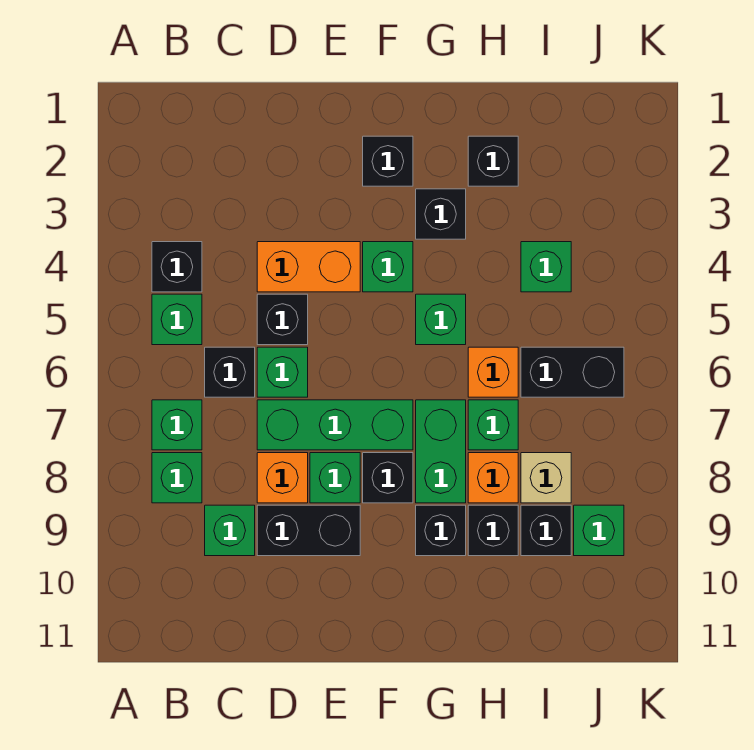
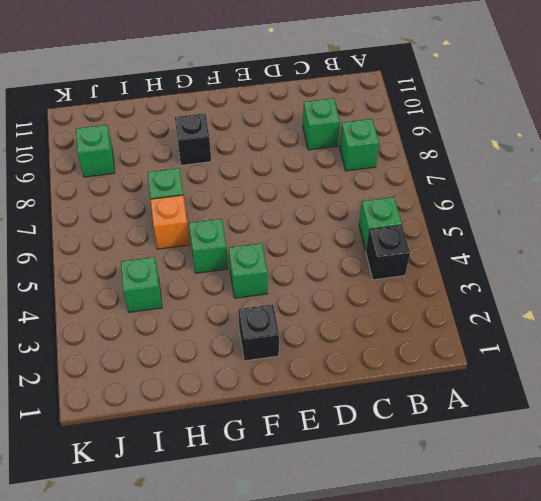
none -> green brick B7 level 1
none -> black brick C6 level 1
none -> orange brick D4:E4 level 1
none -> black brick D5 level 1

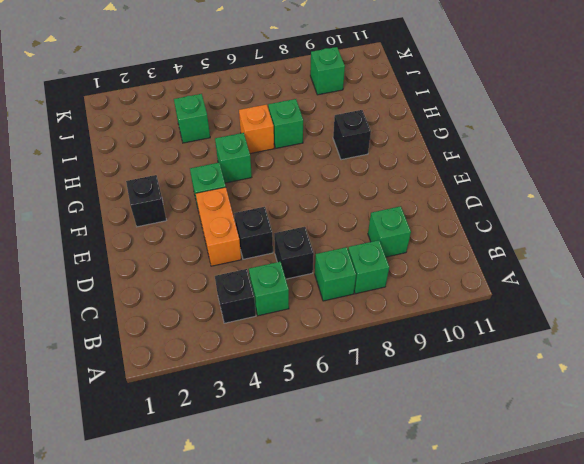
none -> green brick D6 level 1
none -> green brick D7:F7 level 1
none -> orange brick D8 level 1
none -> black brick D9:E9 level 1

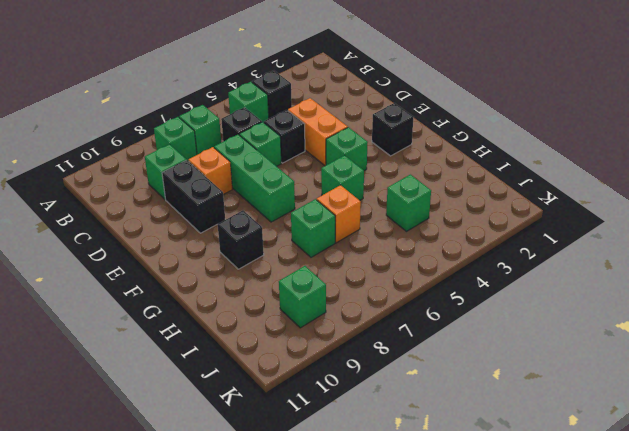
none -> green brick E8 level 1
none -> black brick F8 level 1
none -> black brick G3 level 1
none -> green brick G7:G8 level 1

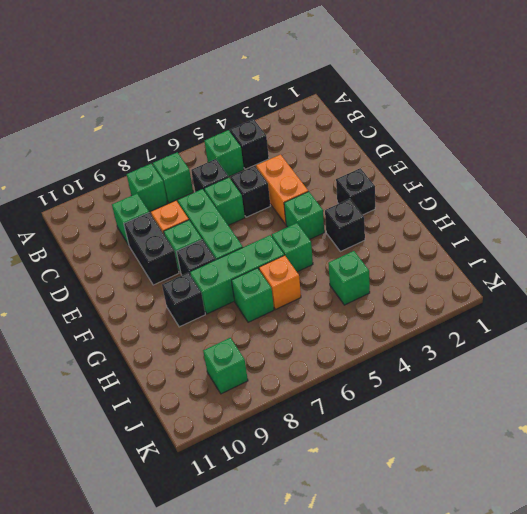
green brick G6:G8 level 1 -> green brick G7:G8 level 1
none -> black brick H2 level 1
none -> orange brick H8 level 1
none -> black brick H9 level 1
none -> black brick I6:J6 level 1

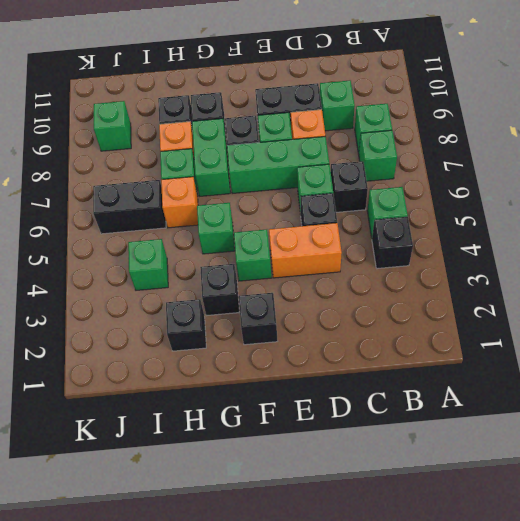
none -> tan brick I8 level 1
none -> black brick I9 level 1

